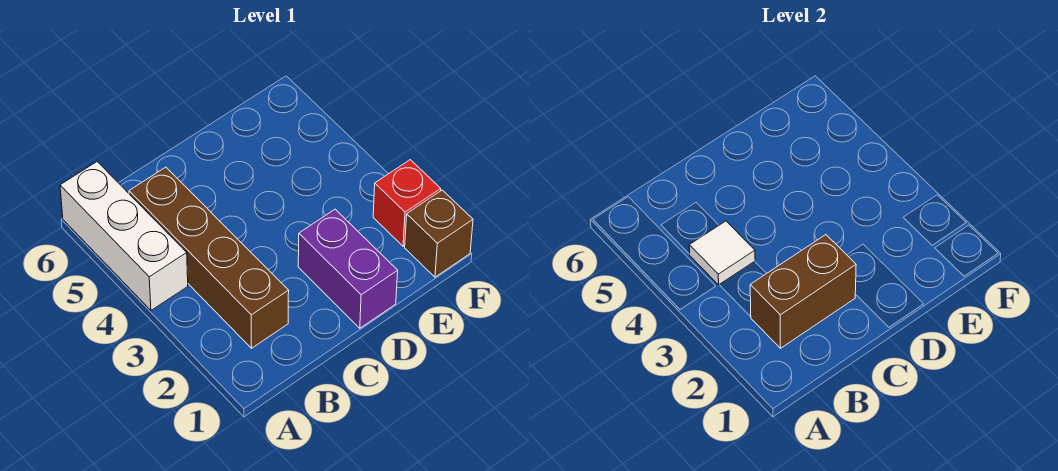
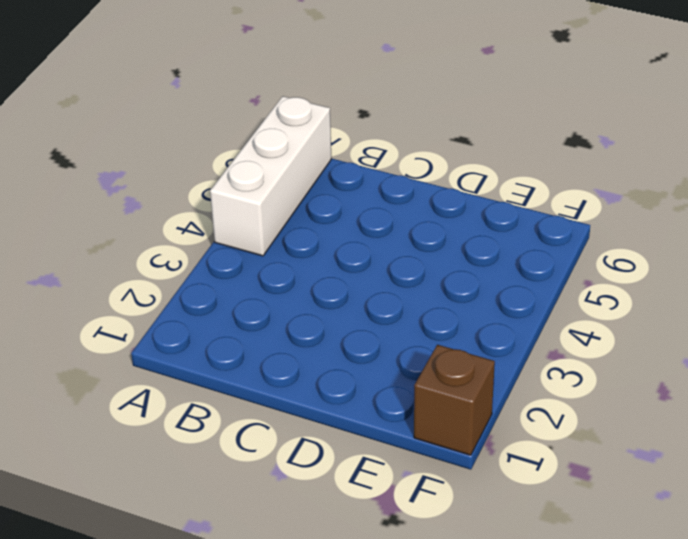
none -> brown brick B2:B5 level 1
none -> purple brick D1:D2 level 1

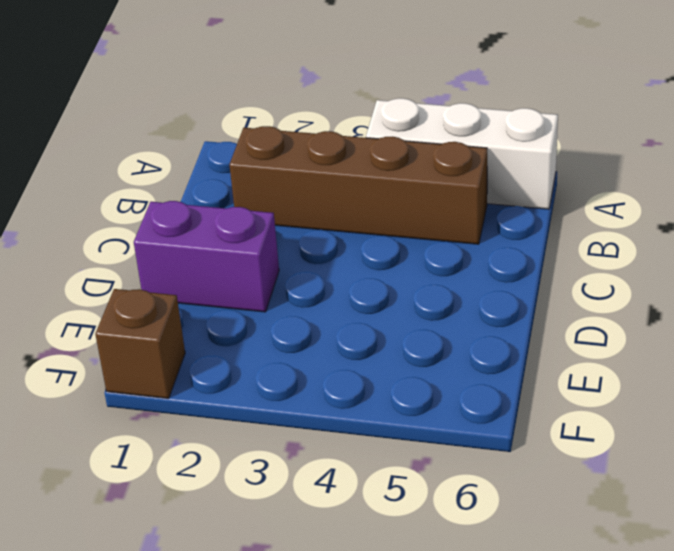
none -> red brick F2 level 1
none -> brown brick B2:C2 level 2

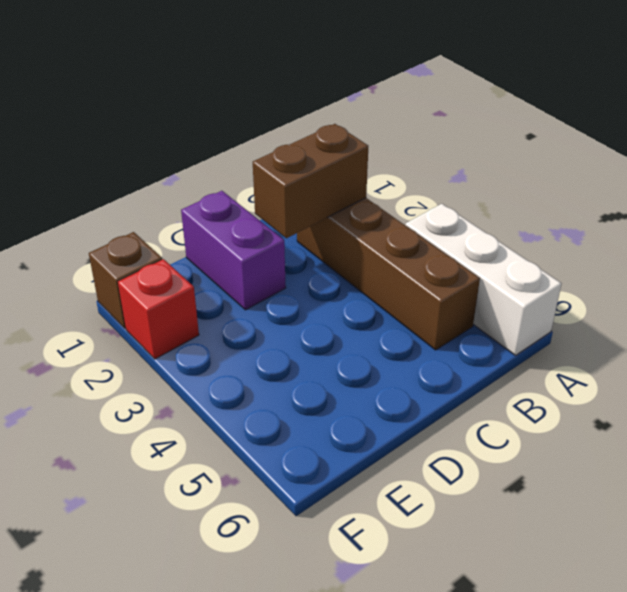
none -> white tile B4 level 2

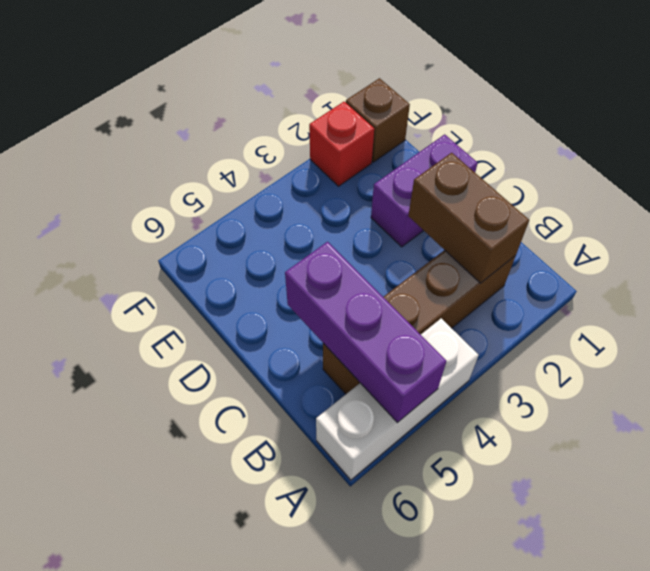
purple brick A5:C5 level 2 -> none
none -> white tile B4 level 2

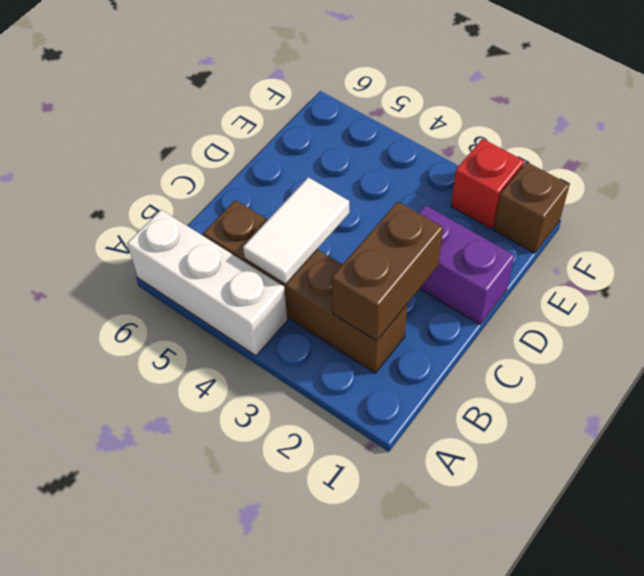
white tile B4:C4 level 2 -> white tile B4 level 2

